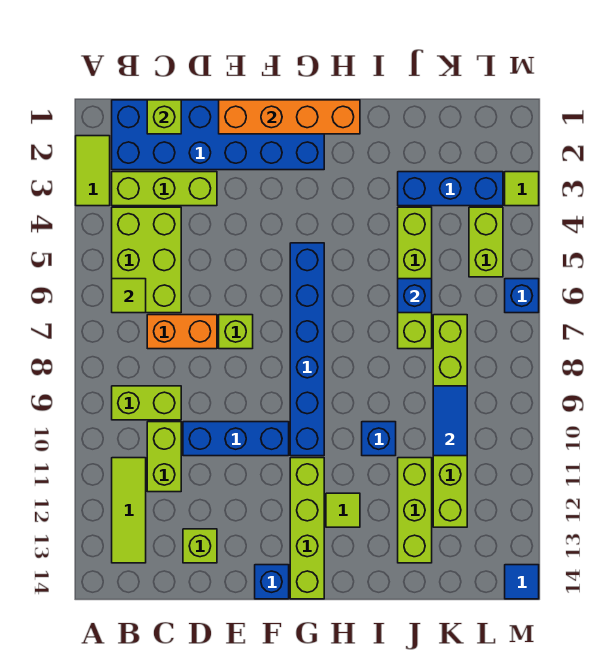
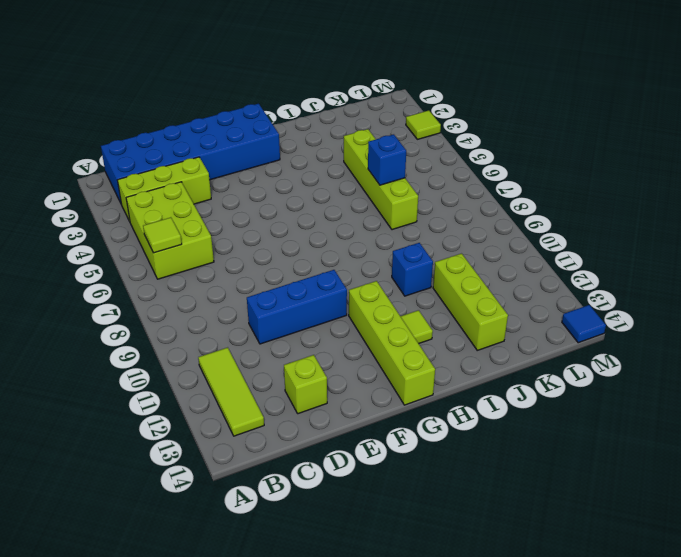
none -> lime tile A2:A3 level 1
none -> lime brick B9:C9 level 1
none -> orange brick C7:D7 level 1

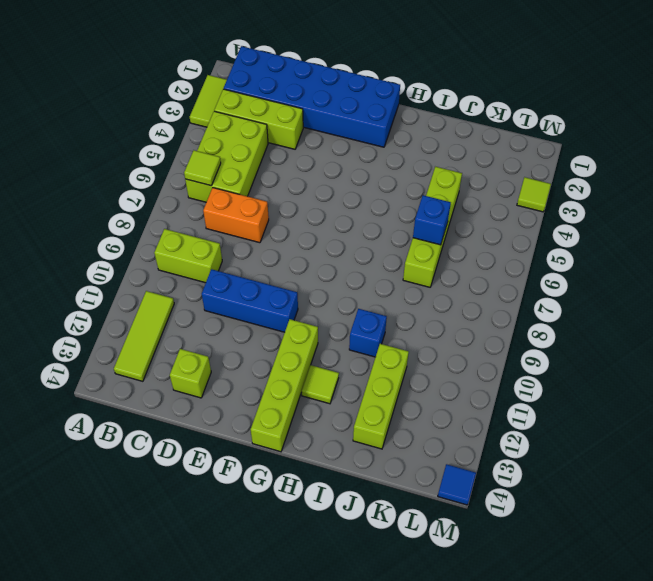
none -> lime brick C10:C11 level 1
none -> lime brick E7 level 1
none -> blue brick F14 level 1

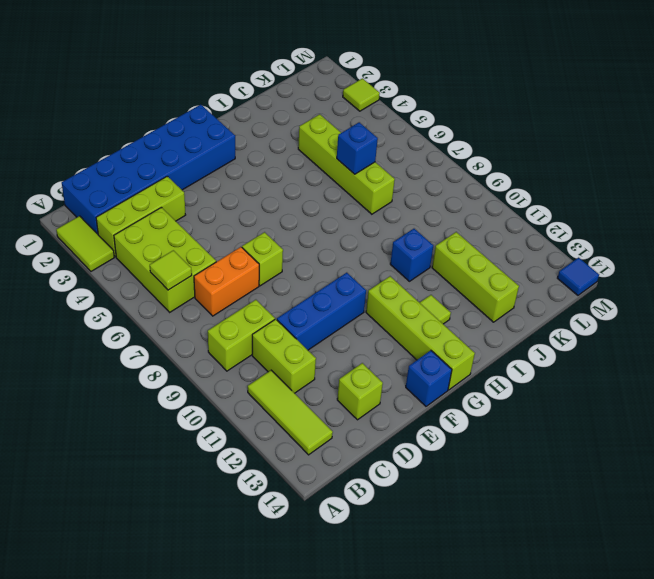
none -> blue brick G5:G10 level 1
none -> blue brick J3:L3 level 1
none -> lime brick K7:K12 level 1

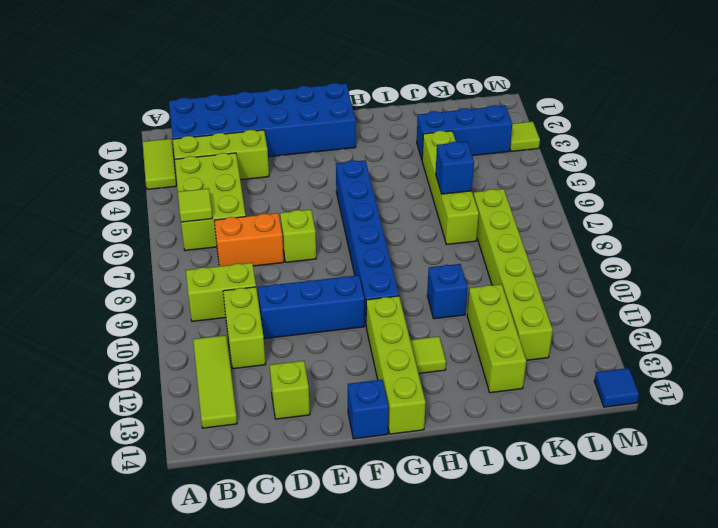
none -> lime brick L4:L5 level 1
none -> blue brick M6 level 1
none -> lime brick C1 level 2

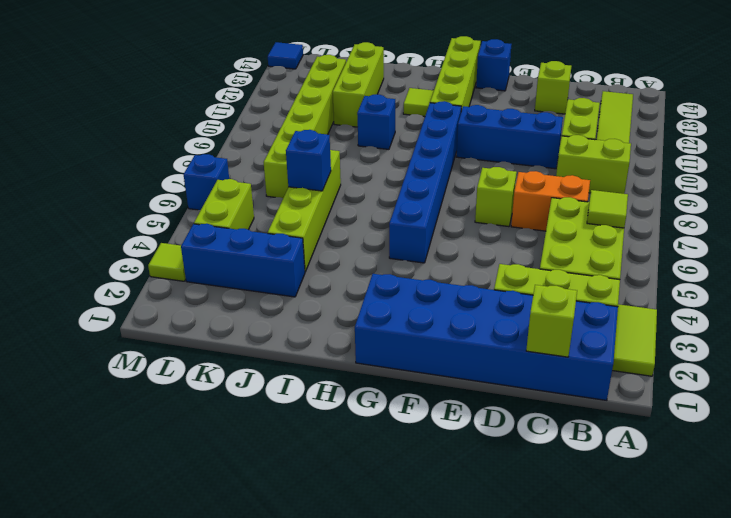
none -> orange brick E1:H1 level 2
none -> blue tile K9:K10 level 2

